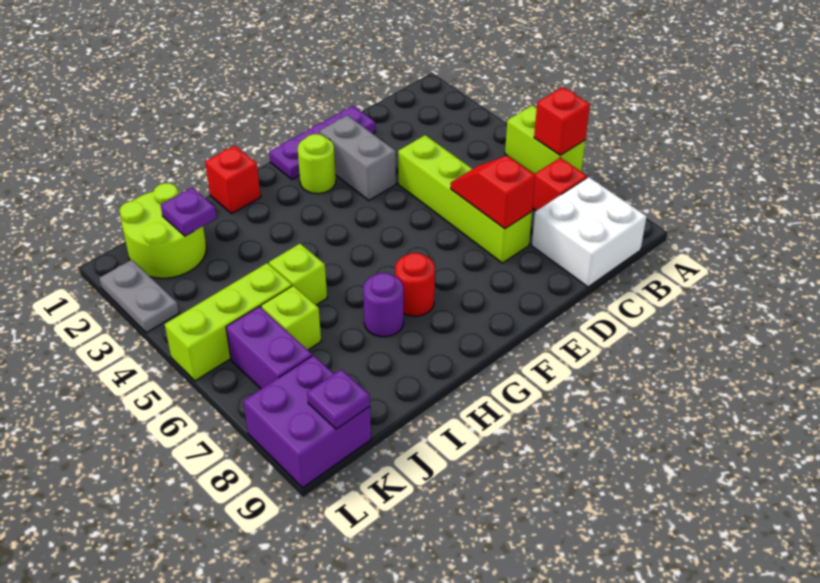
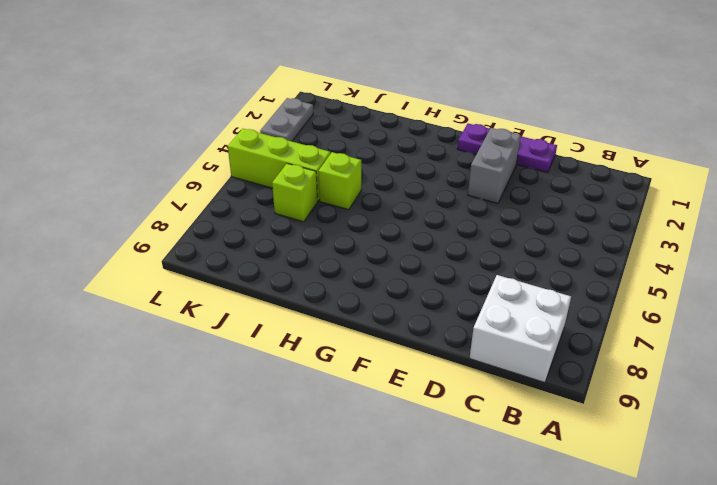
none -> lime brick A5:A6 level 1
none -> red brick B7 level 1
none -> lime brick D4:D7 level 1

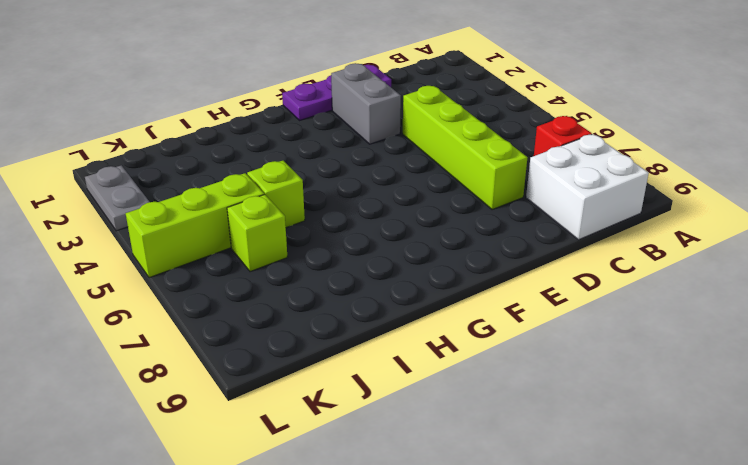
none -> lime brick A5:A6 level 1
none -> lime round brick F2 level 1
none -> red round brick G7 level 1

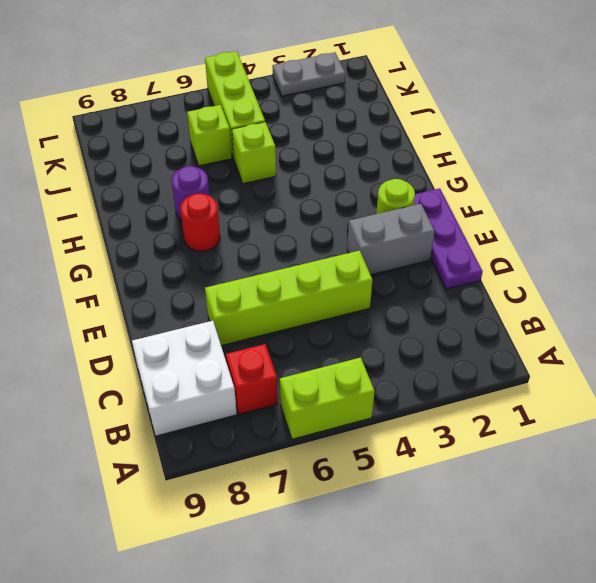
none -> red brick H1 level 1
none -> lime round brick J1:K2 level 1
none -> purple brick K6:K7 level 1

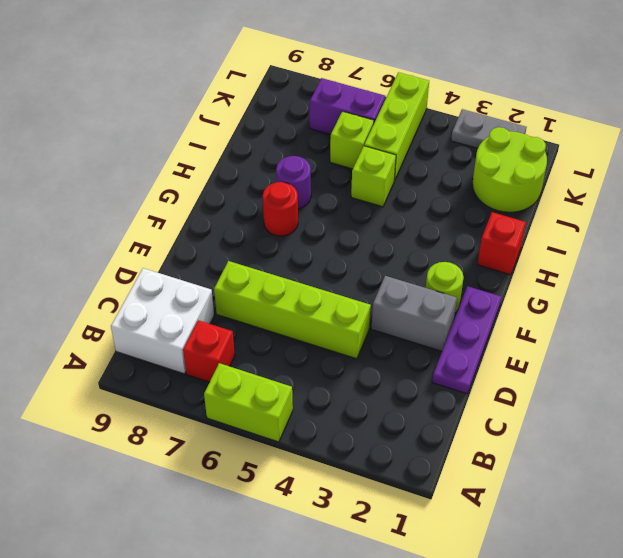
none -> purple brick K8:L9 level 1
none -> red brick A6 level 2
none -> red slope D6:D7 level 2 top 7

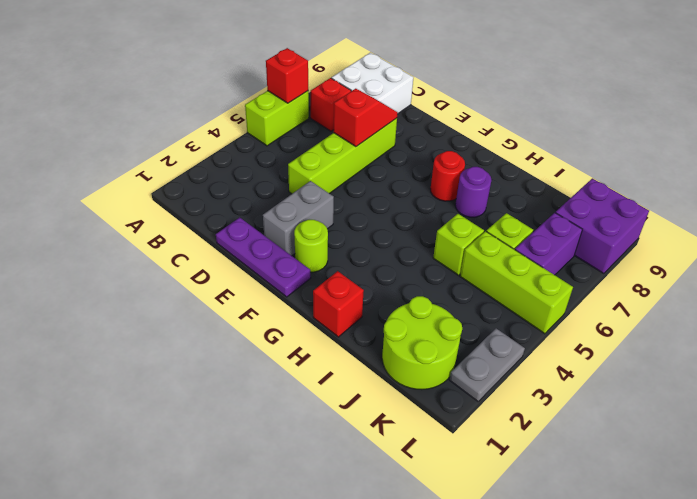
red slope D6:D7 level 2 top 6 -> red slope D6:D7 level 2 top 7
none -> purple plate J2 level 2
none -> purple plate K9 level 2

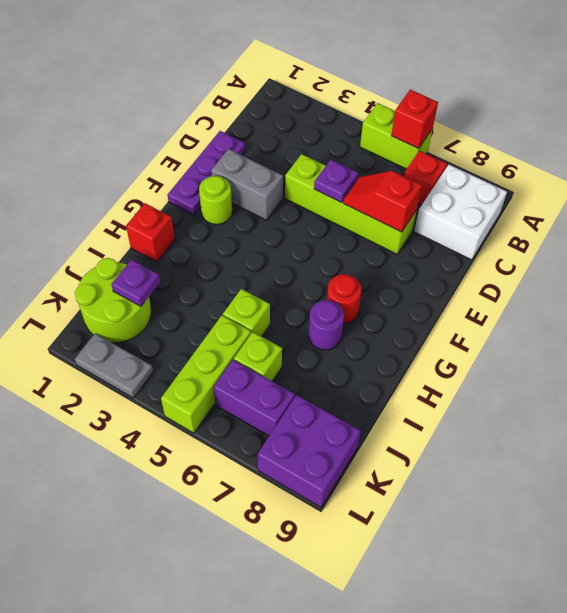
purple plate D5 level 2 -> purple plate K9 level 2

